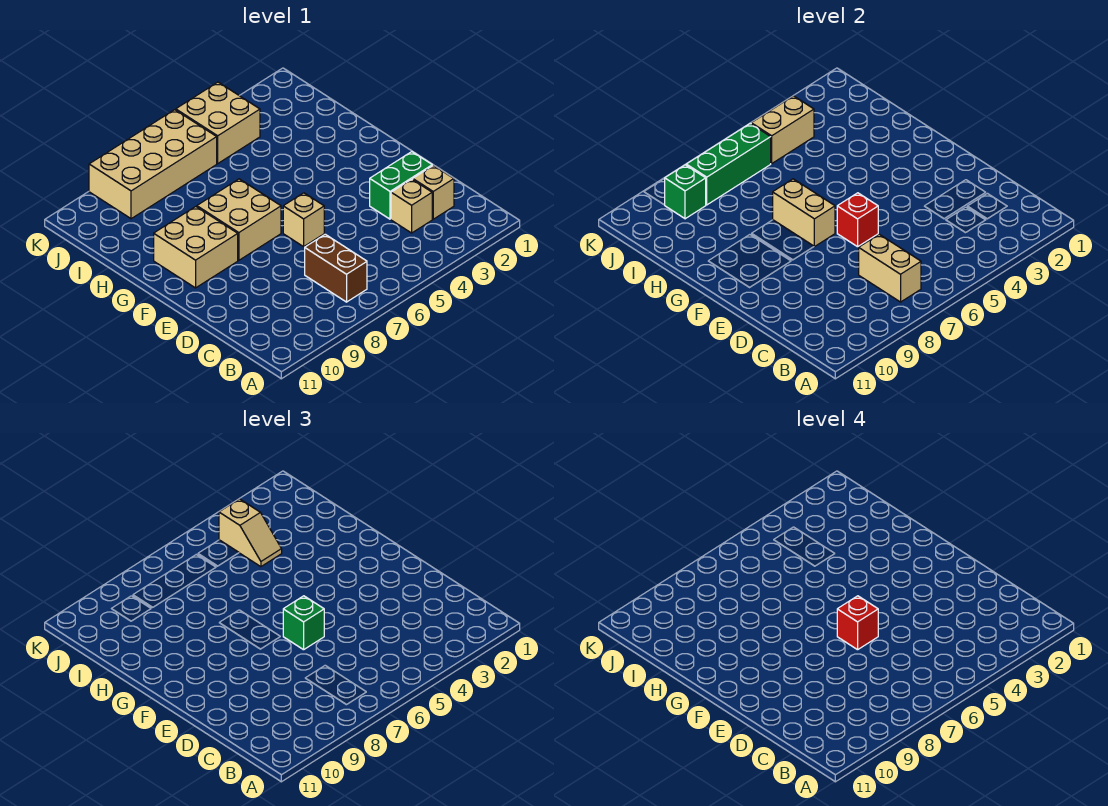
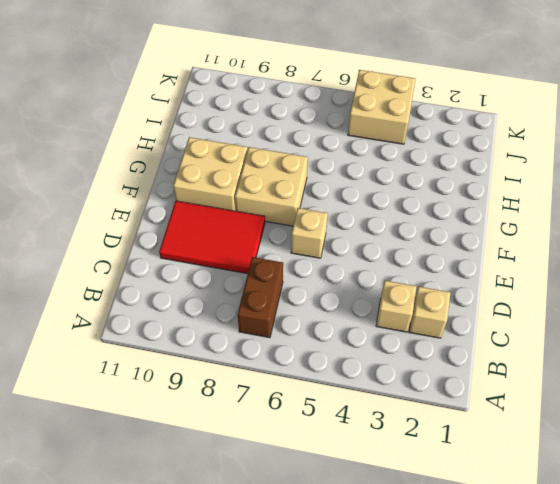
red tile D8:E10 level 1 -> none
none -> green brick D2:D3 level 1
none -> tan brick J6:K9 level 1
none -> tan brick B7:C7 level 2

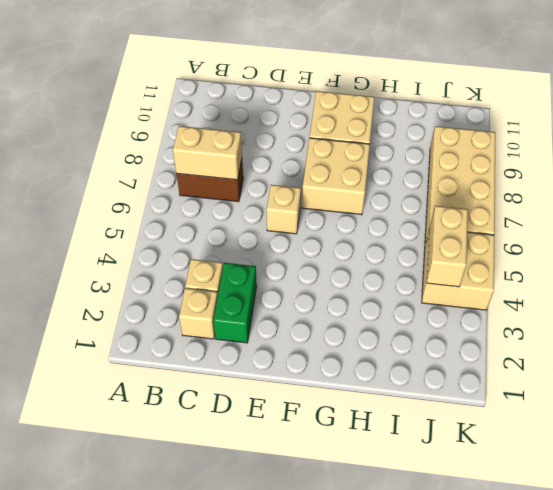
none -> red brick E6 level 2
none -> tan brick F7:G7 level 2
none -> green brick J6:J8 level 2

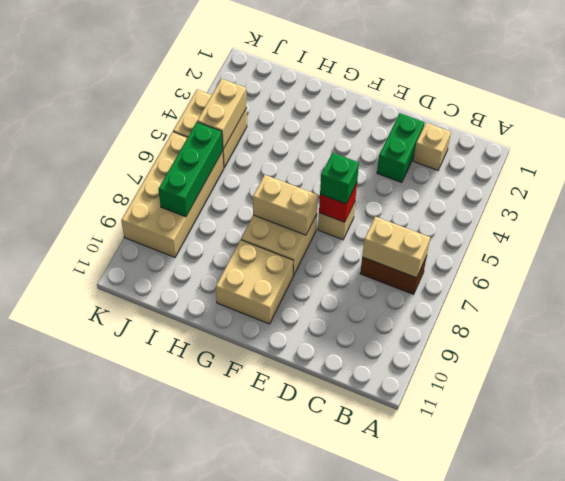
none -> tan brick C3 level 1
none -> green brick J9 level 2
none -> tan slope I4:J4 level 3 top J

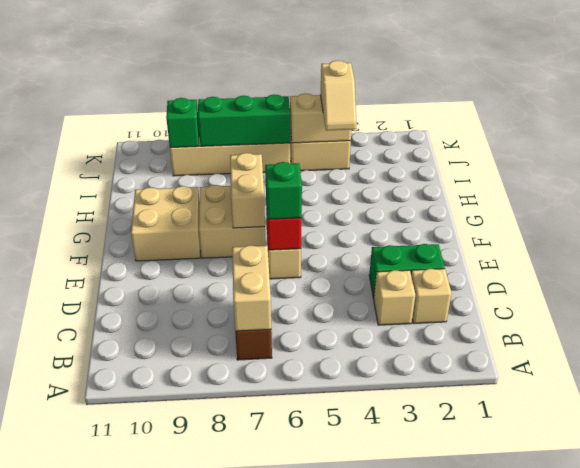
none -> red brick E6 level 4

